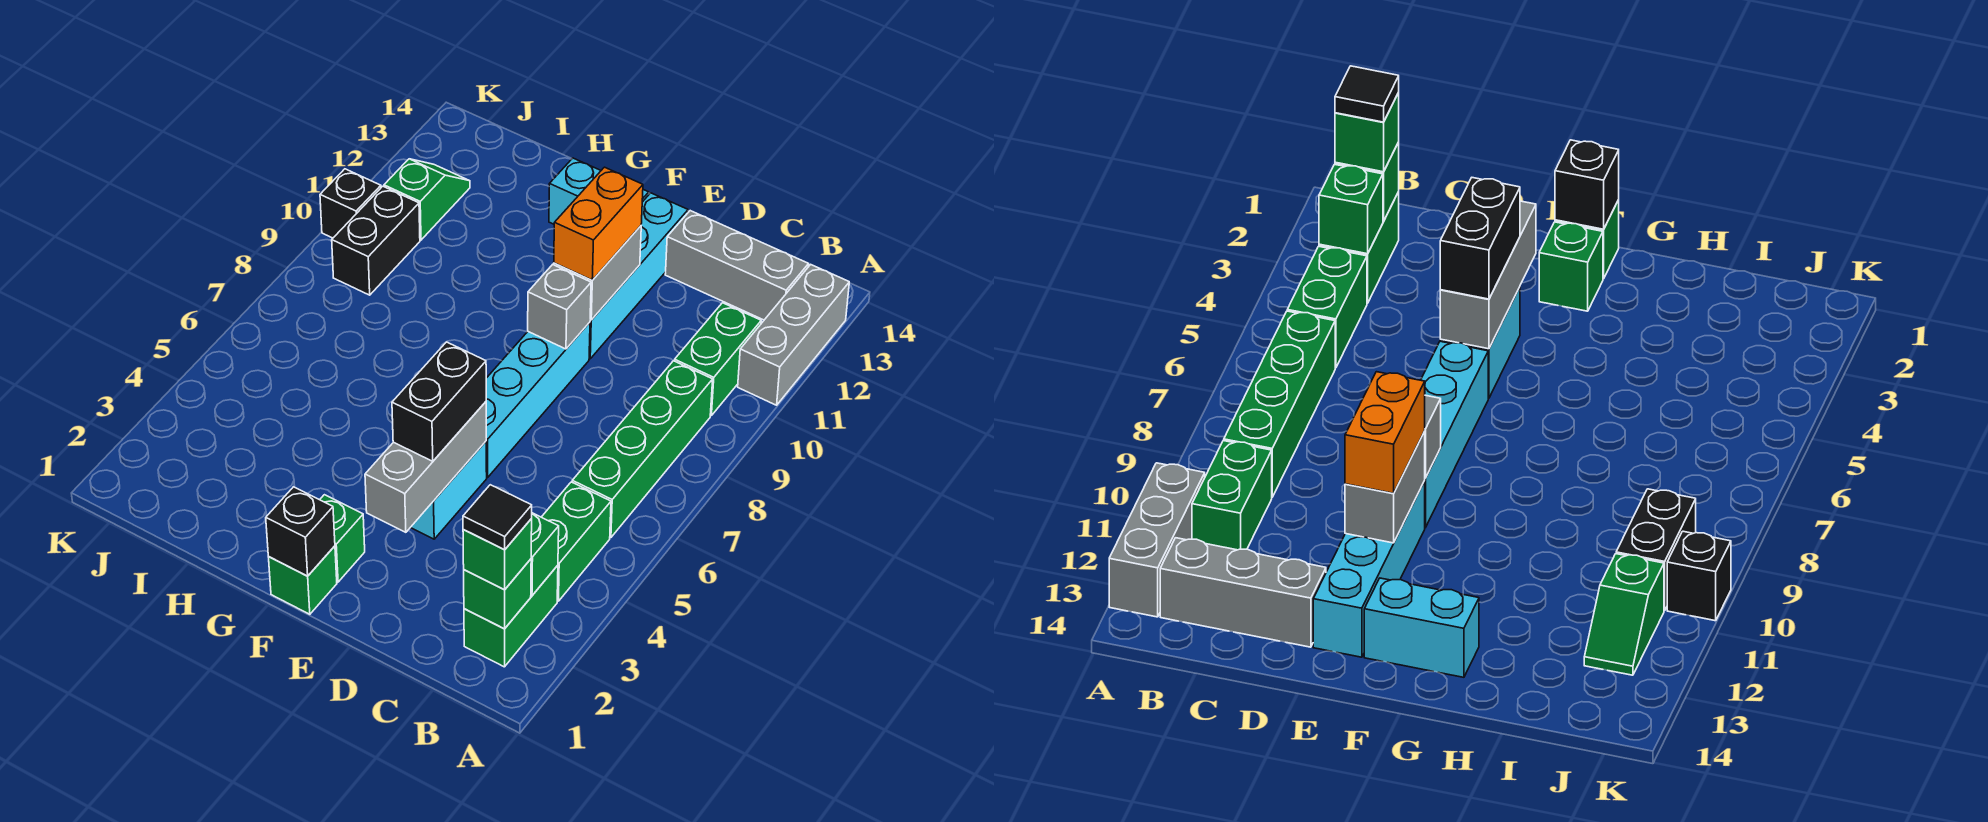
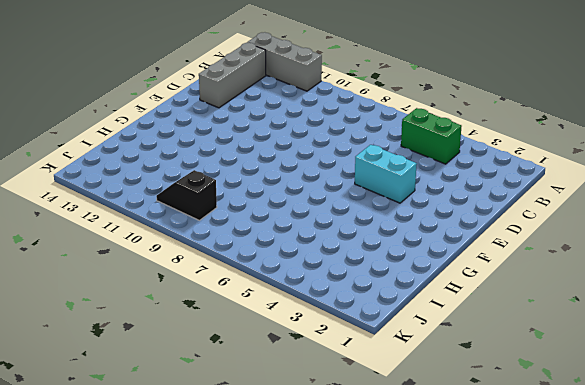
black slope J9:J10 level 1 top 9 -> black brick J9:J10 level 1
none -> green brick B2:B3 level 1
none -> green brick B6:B9 level 1
none -> green brick B10:B11 level 1

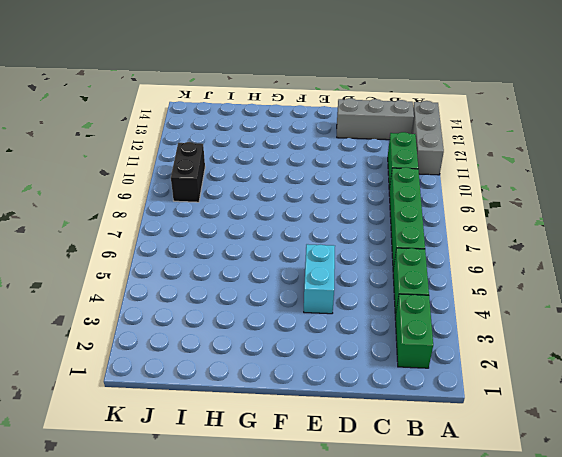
none -> cyan brick E6:E9 level 1
none -> cyan brick E10:E13 level 1
none -> green brick F1 level 1

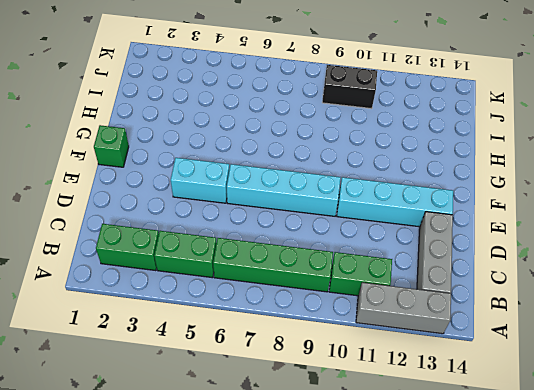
none -> green brick F2 level 1
none -> cyan brick F13:G13 level 1
none -> green slope J11:J12 level 1 top 11

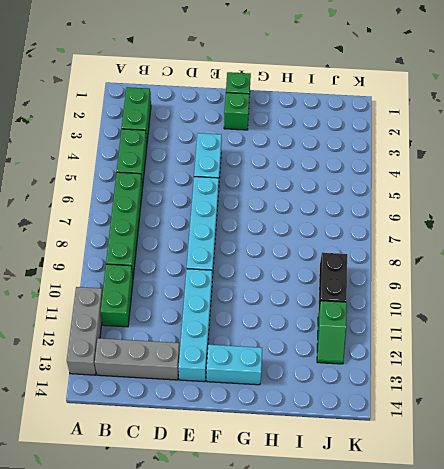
none -> black brick K10 level 1
none -> green brick B2 level 2
none -> green brick B3 level 2

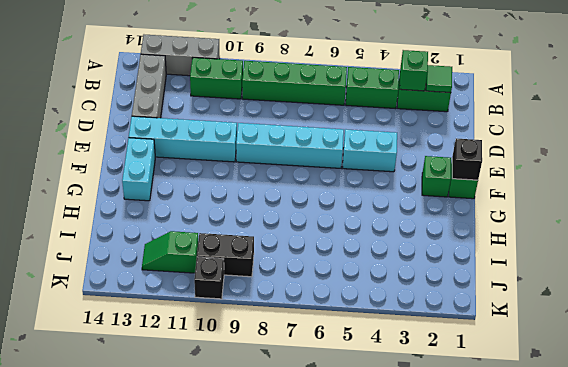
green tile B2 level 2 -> green brick B2 level 2
none -> grey brick E3:E5 level 2
none -> grey brick E9 level 2
none -> grey brick E10:E11 level 2

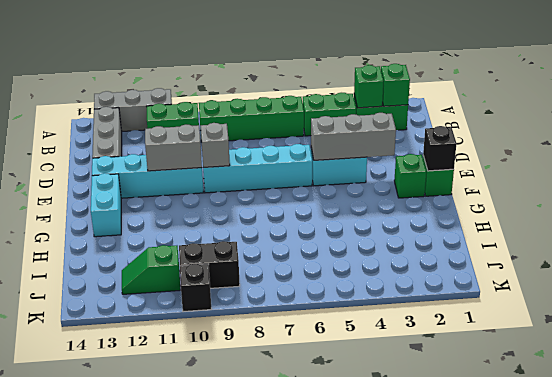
none -> green brick B2 level 3
none -> black brick E4:E5 level 3
none -> orange brick E10:E11 level 3

